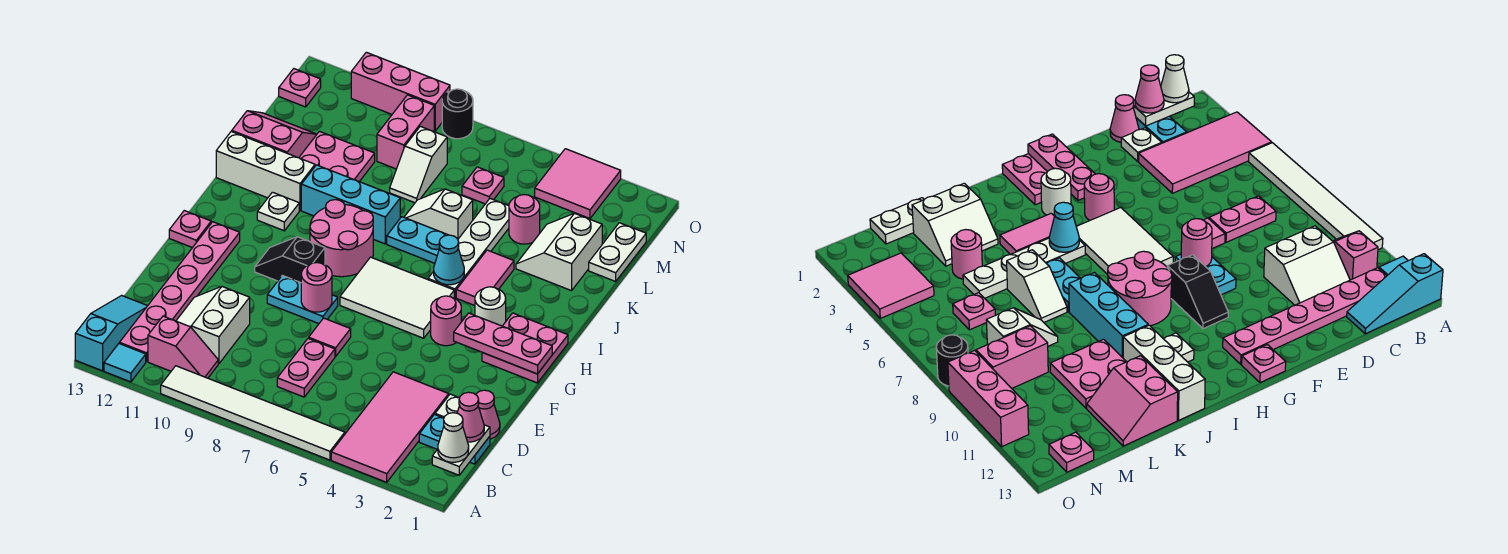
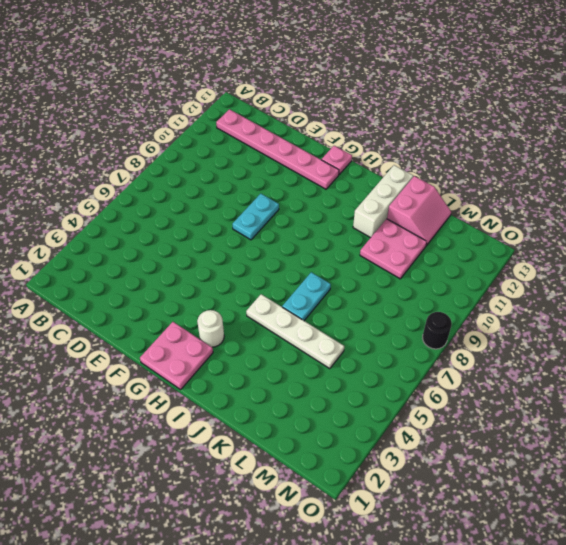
none -> pink tile A3:D4 level 1
none -> white tile A5:A10 level 1
none -> cyan tile A12 level 1
none -> cyan slope A13:C13 level 1 top A

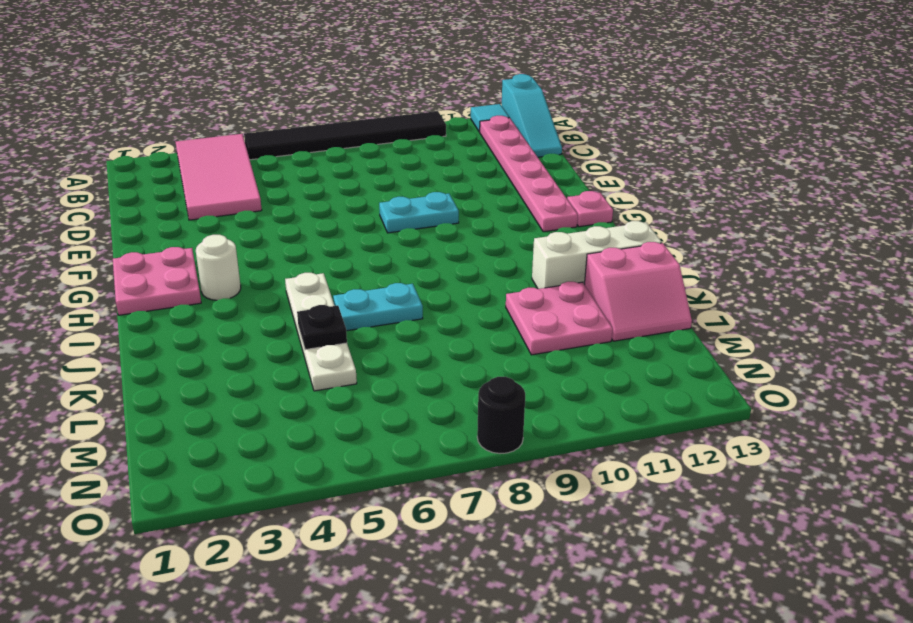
black tile A5:A10 level 1 -> white tile A5:A10 level 1
black plate K5 level 2 -> none
none -> pink slope B10:B11 level 1 top 11
none -> cyan plate C1:C2 level 1
none -> pink plate C7:D7 level 1
none -> white slope C10:D11 level 1 top 10

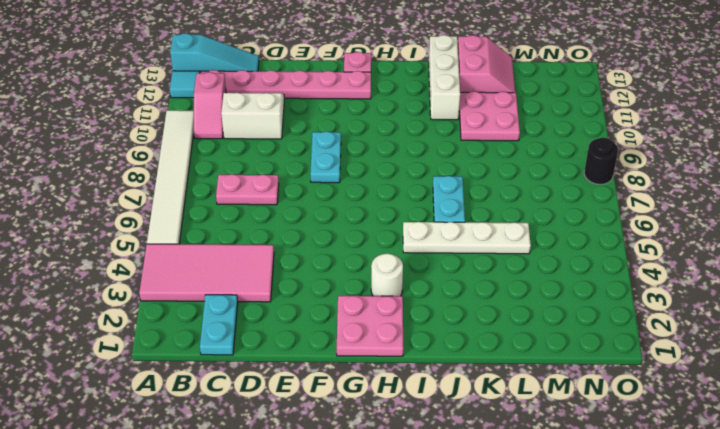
none -> pink cone D1 level 1
none -> white plate D2 level 1
none -> pink tile E7 level 1
none -> pink round brick G4 level 1

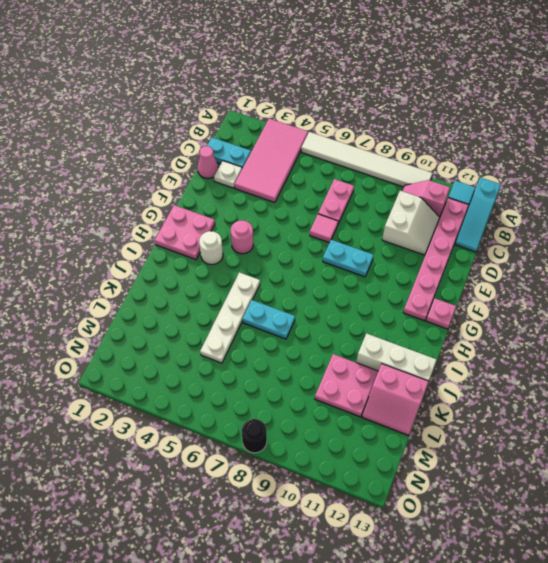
none -> white tile G5:H7 level 1
none -> black slope G9:G10 level 1 top 9
none -> pink round brick H8:I9 level 1
none -> pink tile I4:J4 level 1

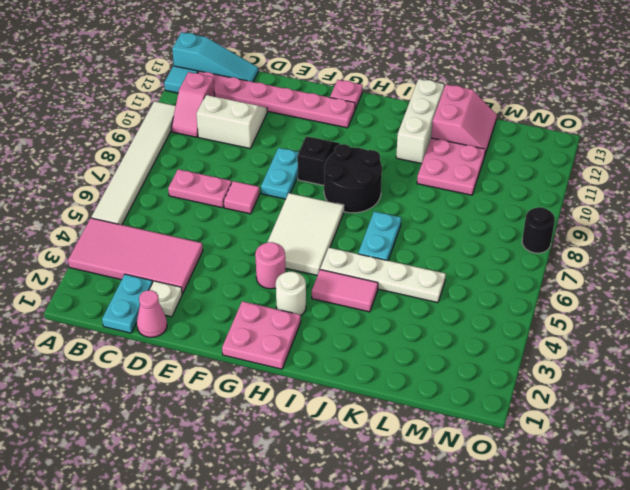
black round brick H8:I9 level 1 -> pink round brick H8:I9 level 1
none -> white plate I11 level 1
none -> cyan brick J8:J10 level 1
none -> white slope K2:L3 level 1 top 2
none -> white slope K6:K7 level 1 top 6

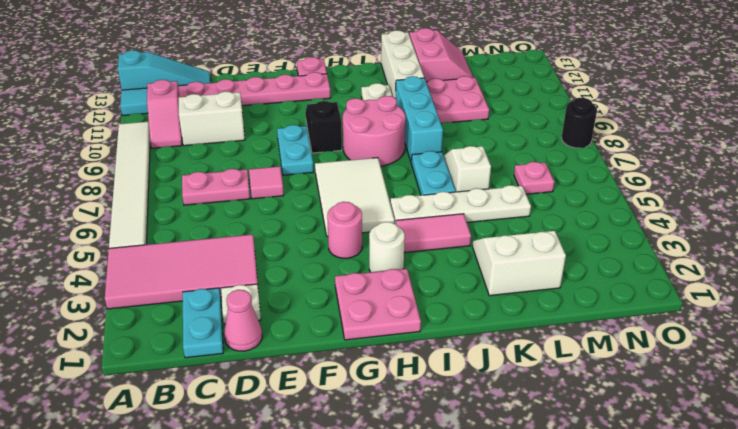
none -> white plate L1:M1 level 1
none -> pink round brick L4 level 1
none -> white slope L8:M8 level 1 top M
none -> pink brick M9:N9 level 1

